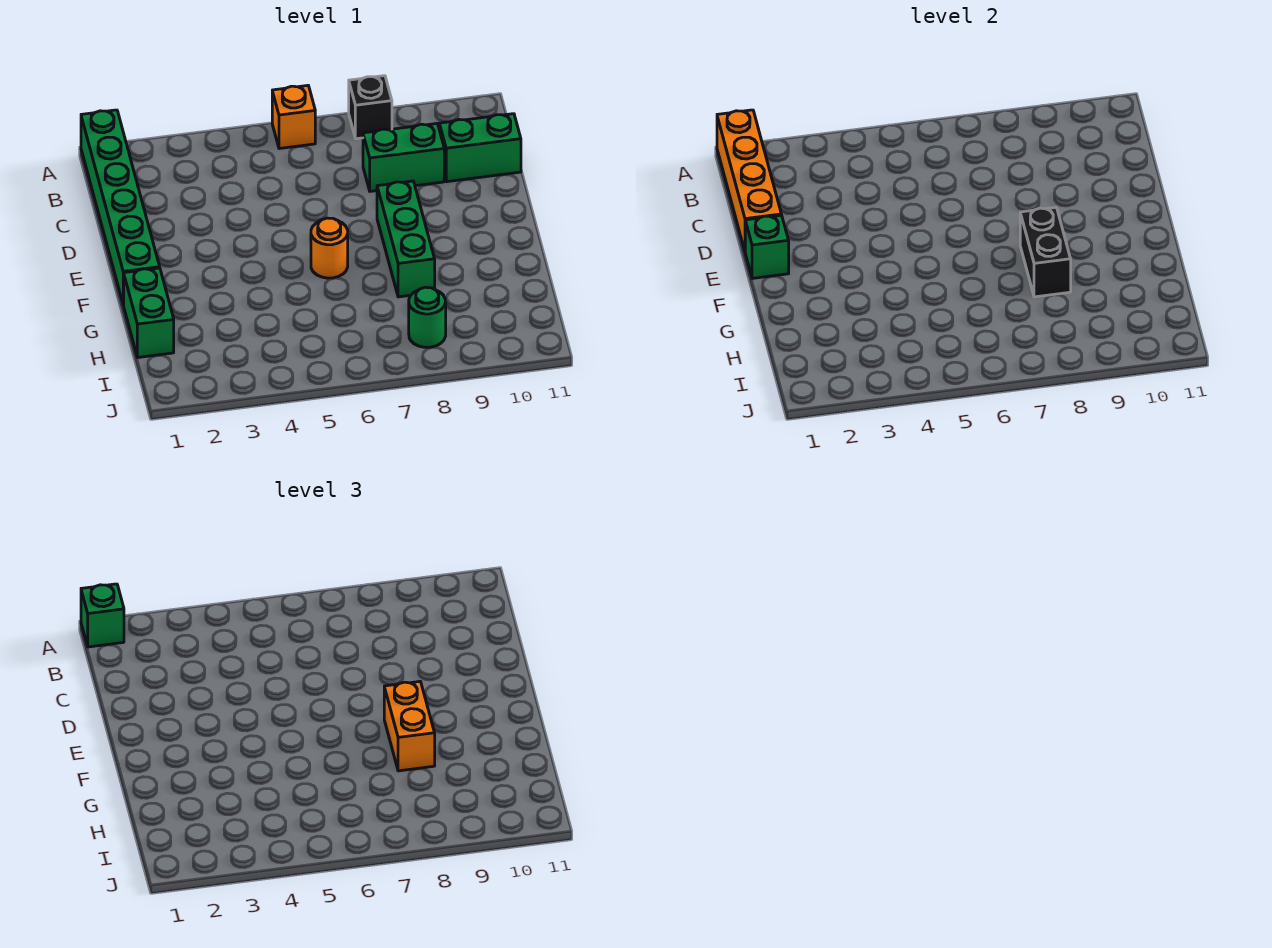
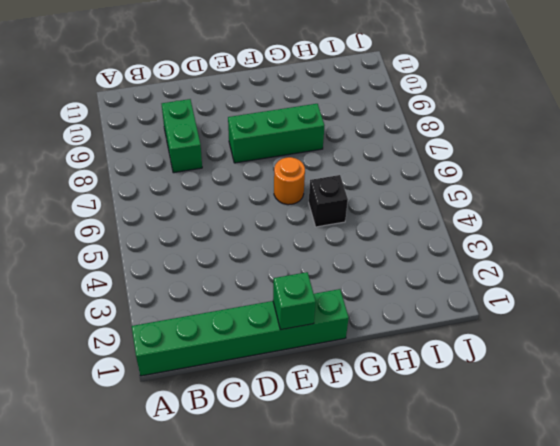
black brick G5 level 1 -> black brick A8 level 1
none -> orange brick A6 level 1
none -> green brick C10:C11 level 1
none -> green brick G1:H1 level 1

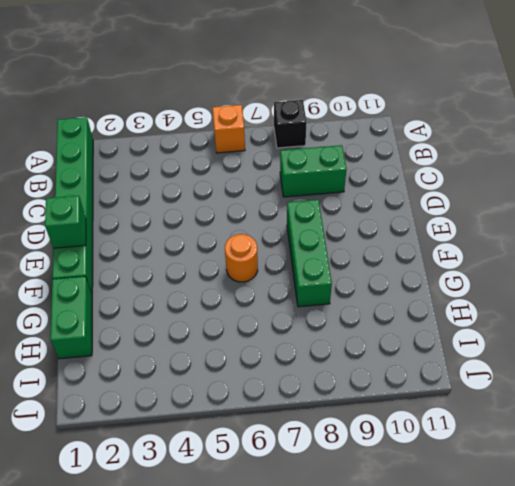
none -> green brick C10:C11 level 1
none -> green round brick I8 level 1
none -> orange brick A1:D1 level 2

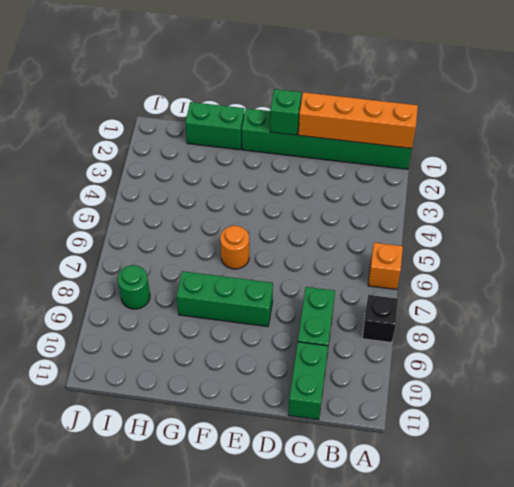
none -> black brick F8:G8 level 2
none -> green brick A1 level 3
none -> orange brick F8:G8 level 3

